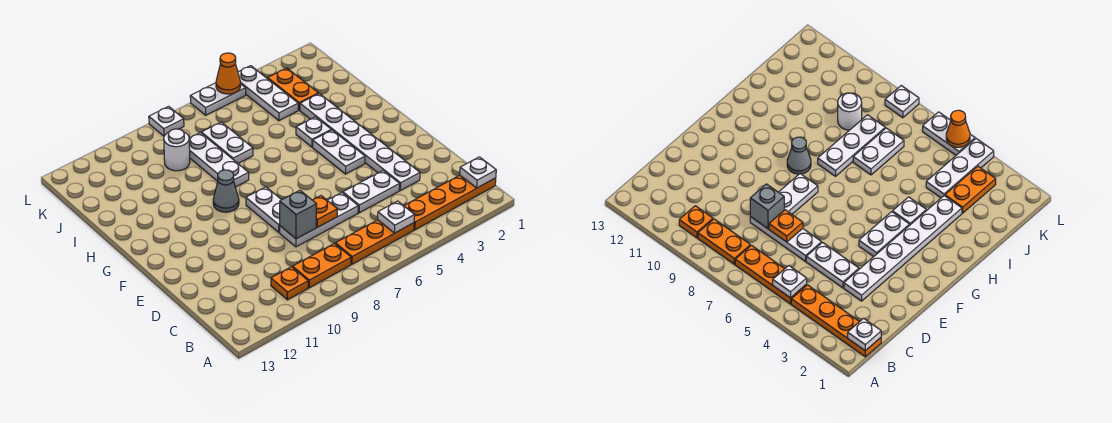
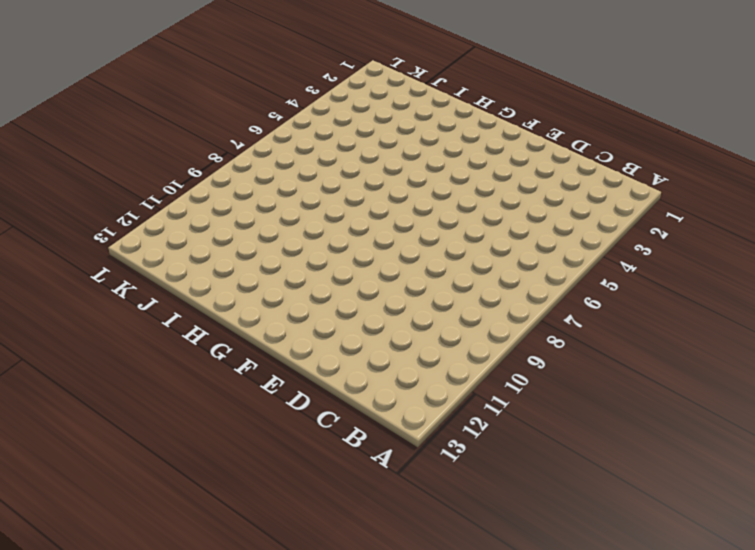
none -> orange plate B1:B4 level 1
none -> orange plate B5:B7 level 1
none -> orange plate B8:B9 level 1

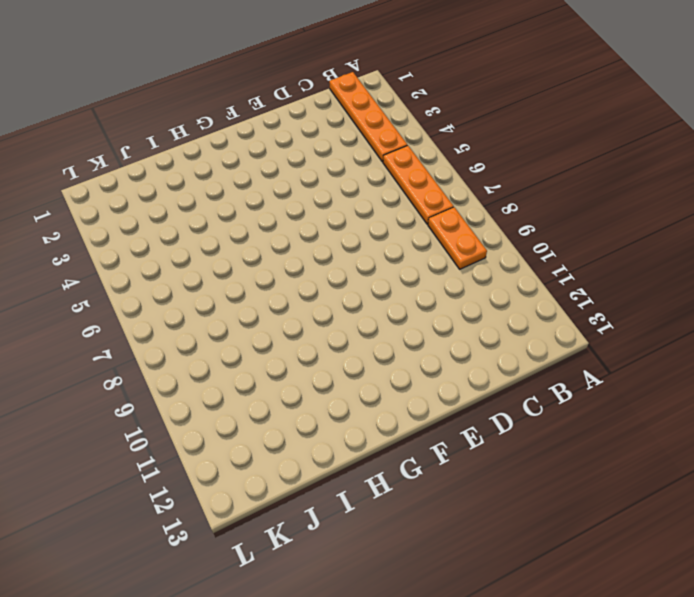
none -> orange plate B10 level 1
none -> white plate D3:I3 level 1
none -> white plate D4:D5 level 1

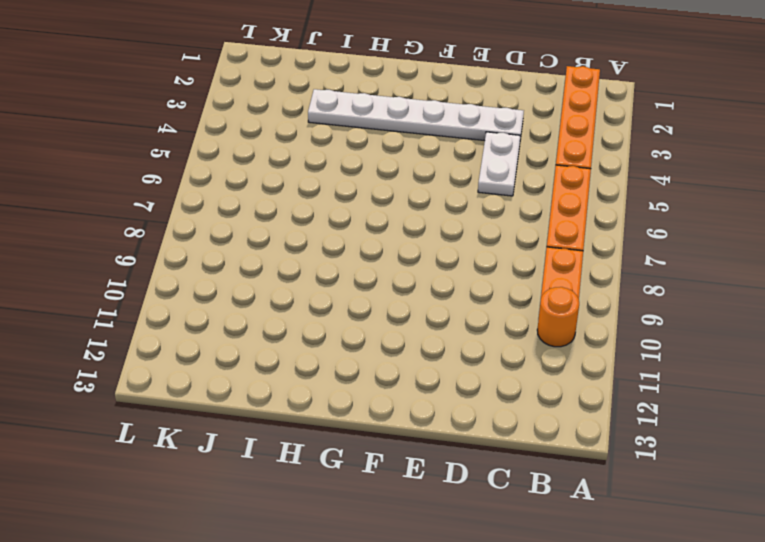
orange round brick B10 level 1 -> orange plate B10 level 1
none -> white plate D6:D8 level 1
none -> white plate E8:F8 level 1
none -> white plate F4:G4 level 1

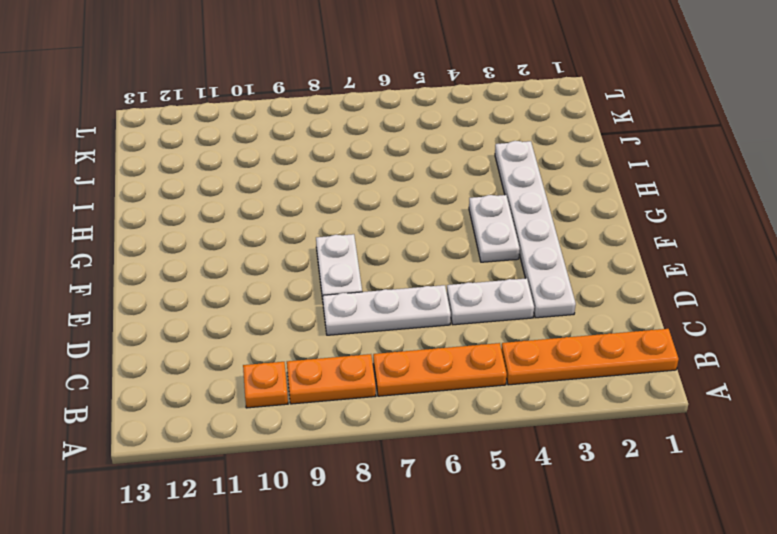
none -> grey cone G9 level 1
none -> white plate H4 level 1
none -> white plate H8:J8 level 1

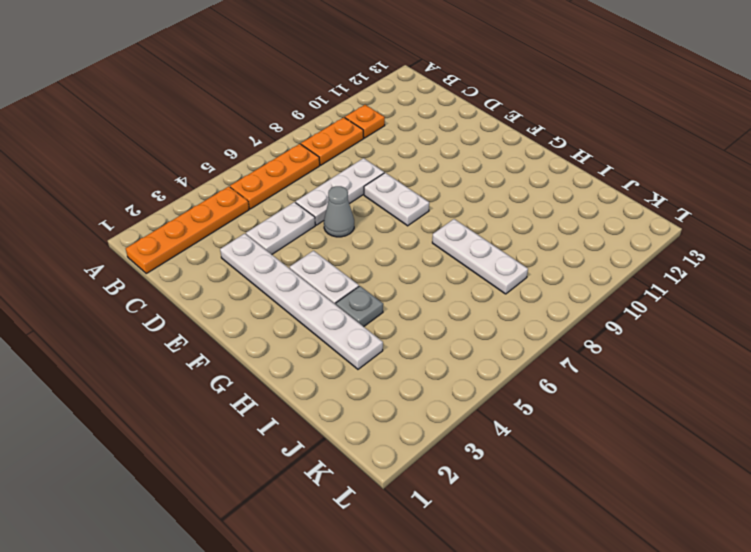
grey cone E6 level 1 -> grey cone G9 level 1
grey plate H4 level 1 -> white plate H4 level 1
none -> white plate I7:J7 level 1
none -> orange plate J3:K3 level 1
none -> white plate J4:L4 level 1

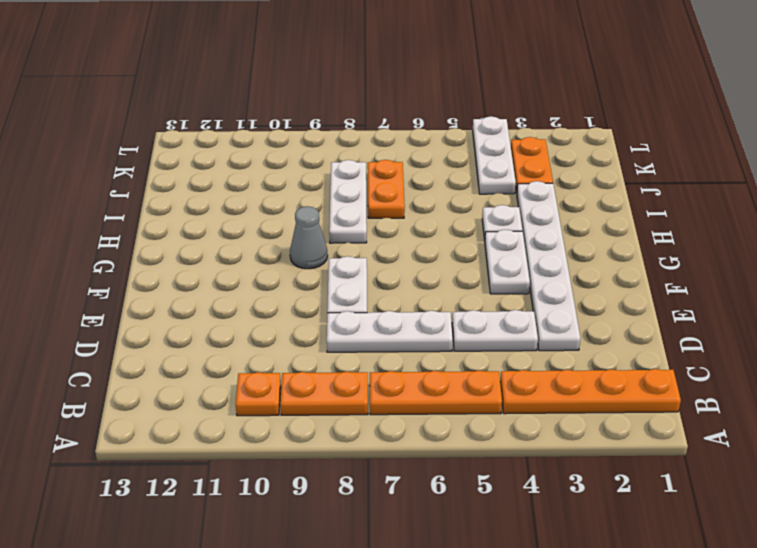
orange plate I7:J7 level 1 -> white plate I7:J7 level 1
none -> white round brick J9 level 1
none -> white plate L5:L6 level 1
none -> white plate L8 level 1

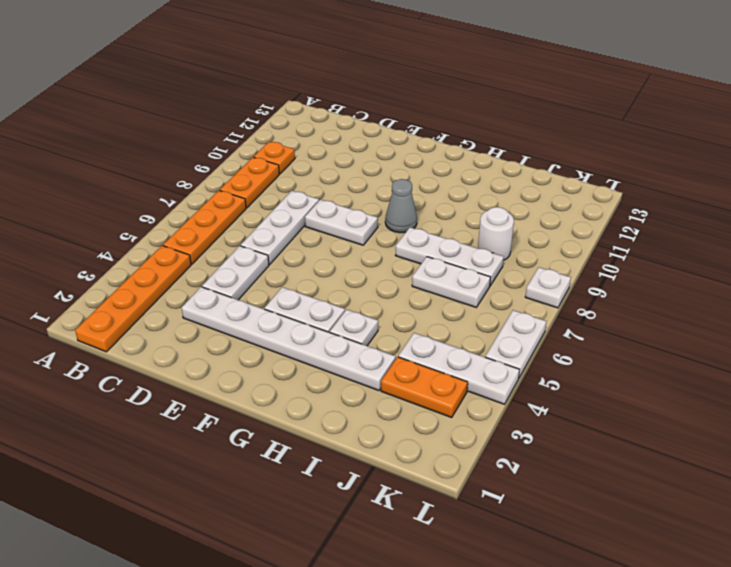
none -> white plate B1 level 2
none -> white plate B5 level 2
none -> orange plate D7 level 2

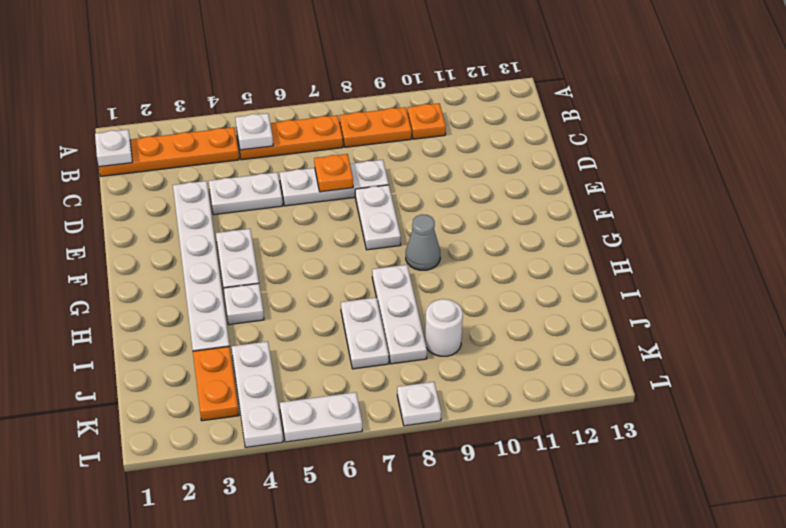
none -> grey brick D8 level 2
none -> orange cone L5 level 2

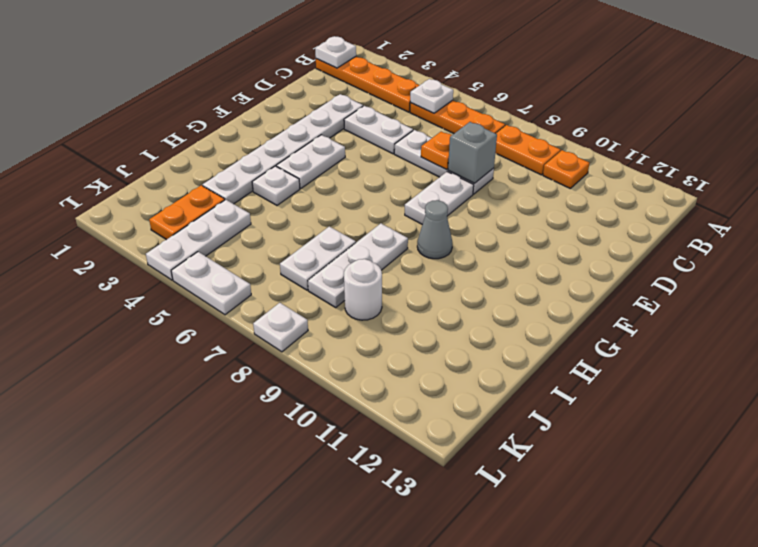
none -> orange cone L5 level 2

